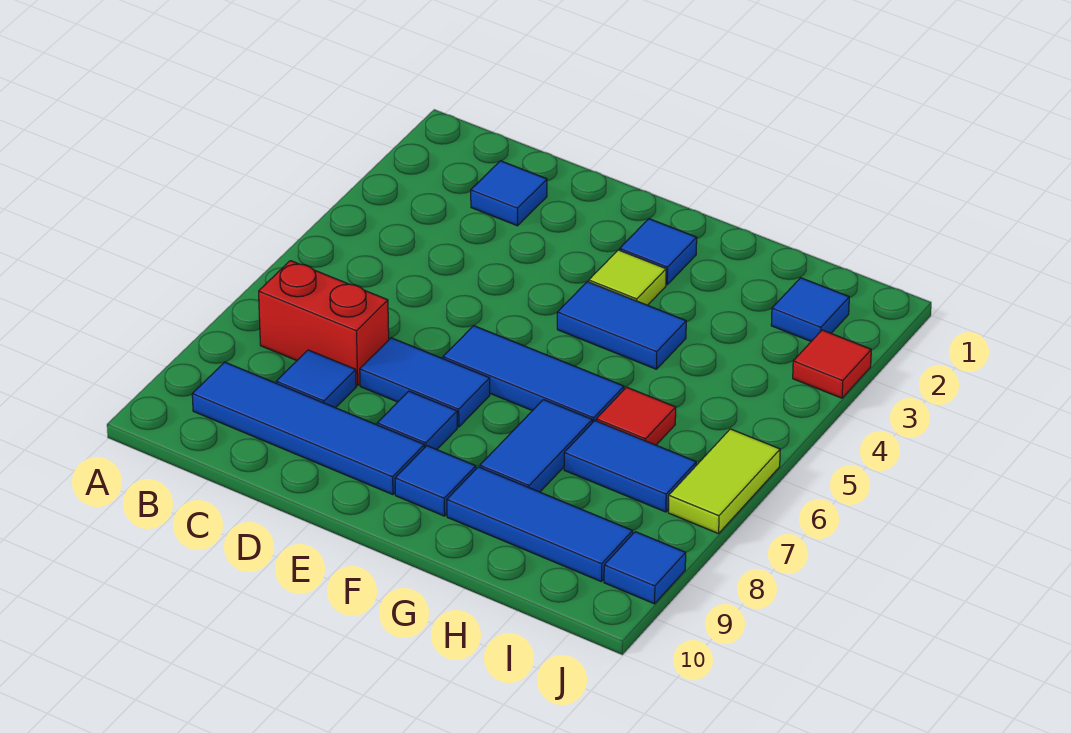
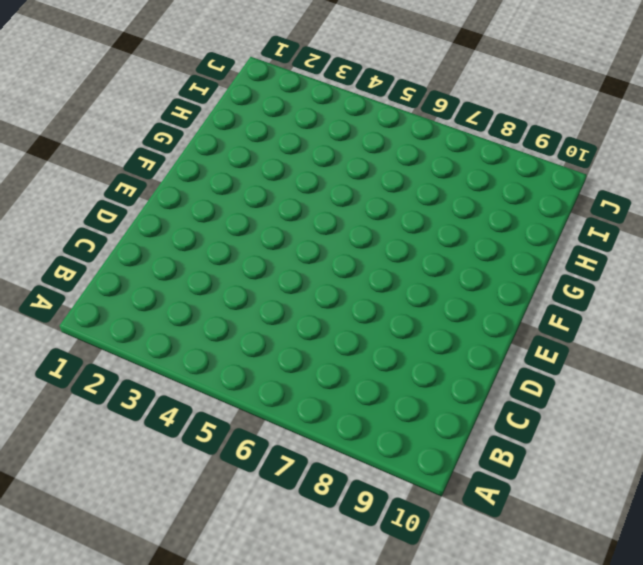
none -> red brick B7:C7 level 1
none -> blue tile B9:E9 level 1
none -> blue tile C2 level 1

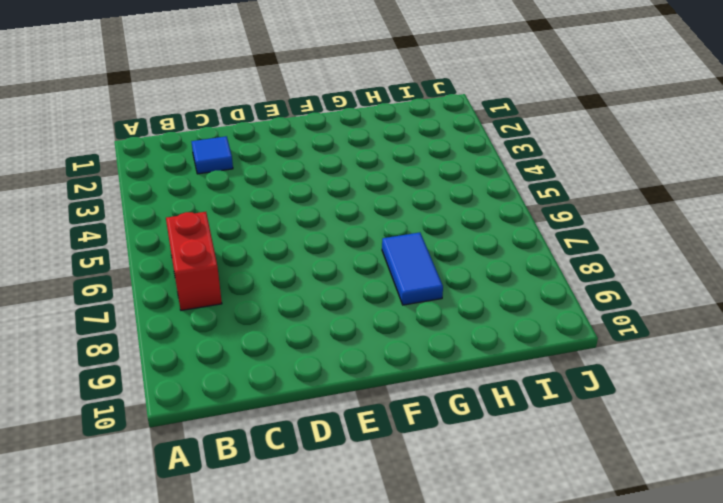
red brick B6:B7 level 1 -> red brick B7:C7 level 1
none -> blue tile B9:E9 level 1
none -> blue tile C8 level 1
none -> blue tile D7:E7 level 1

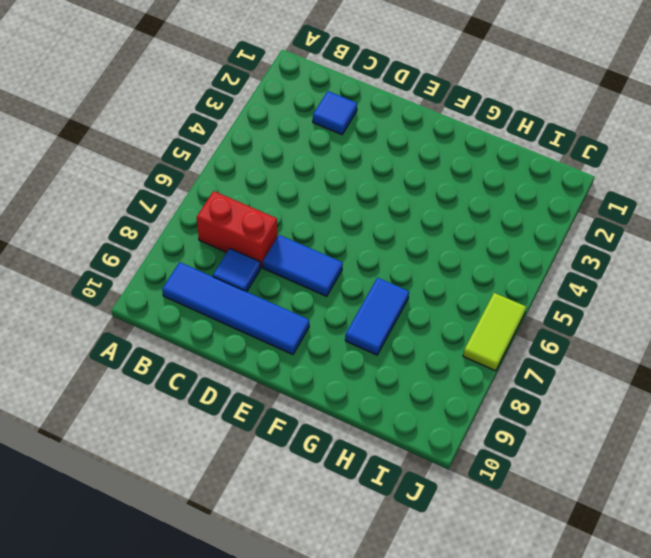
none -> blue tile E6:G6 level 1
none -> blue tile E8 level 1
none -> blue tile F2 level 1

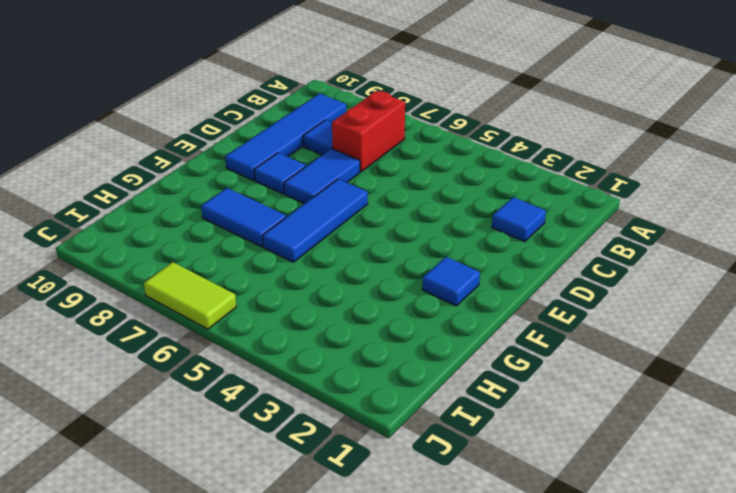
none -> lime tile F3 level 1
none -> blue tile F4:G4 level 1
none -> blue tile F9 level 1

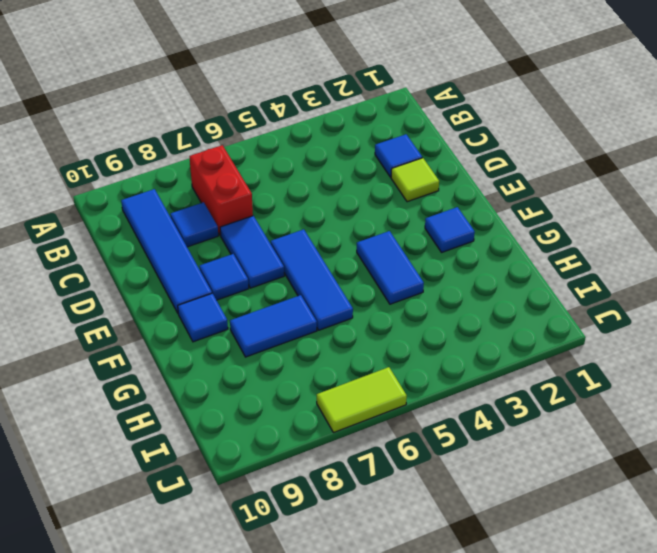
lime tile D2 level 1 -> lime tile F3 level 1
none -> blue tile G9:I9 level 1
none -> red tile H6 level 1
none -> blue tile H7:I7 level 1

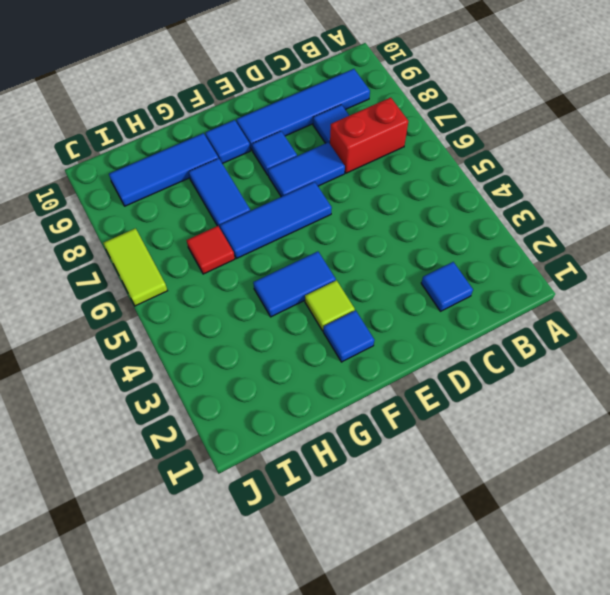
none -> blue tile H7:I7 level 1
none -> blue tile I2 level 1
none -> red tile J3 level 1

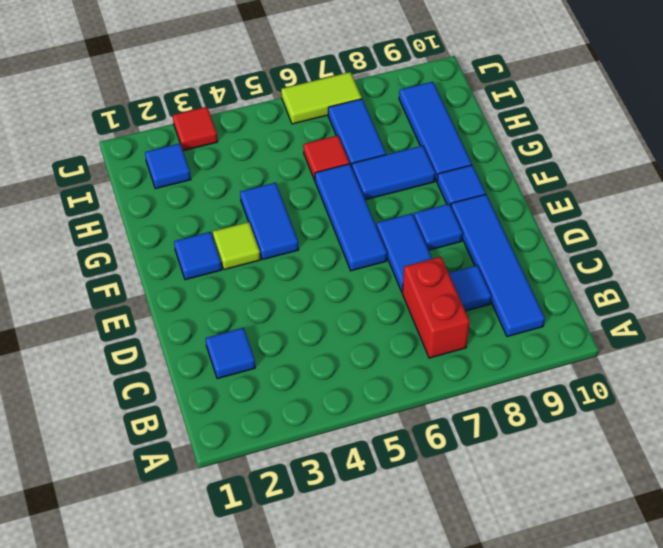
none -> blue tile J9 level 1

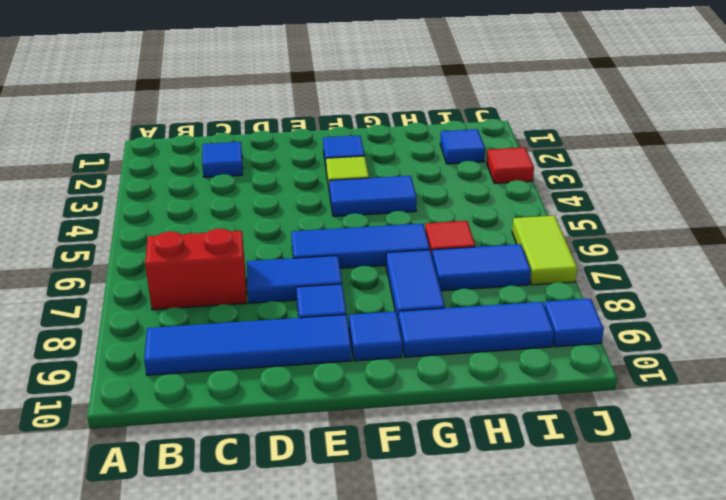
none -> blue tile C8 level 1

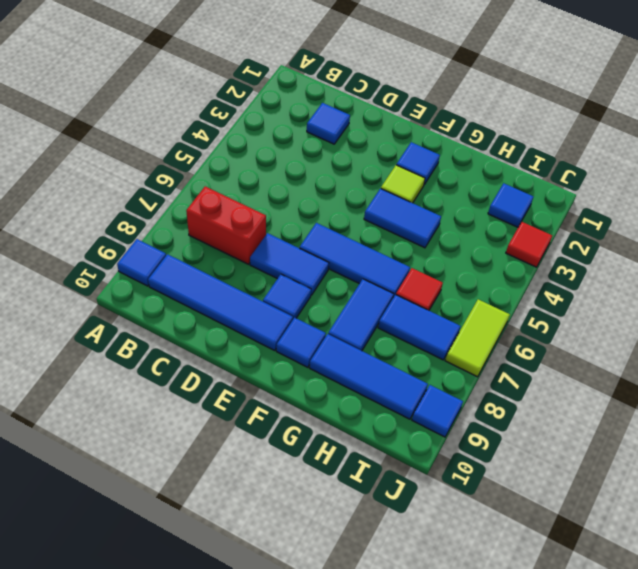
blue tile A9 level 1 -> blue tile C8 level 1

